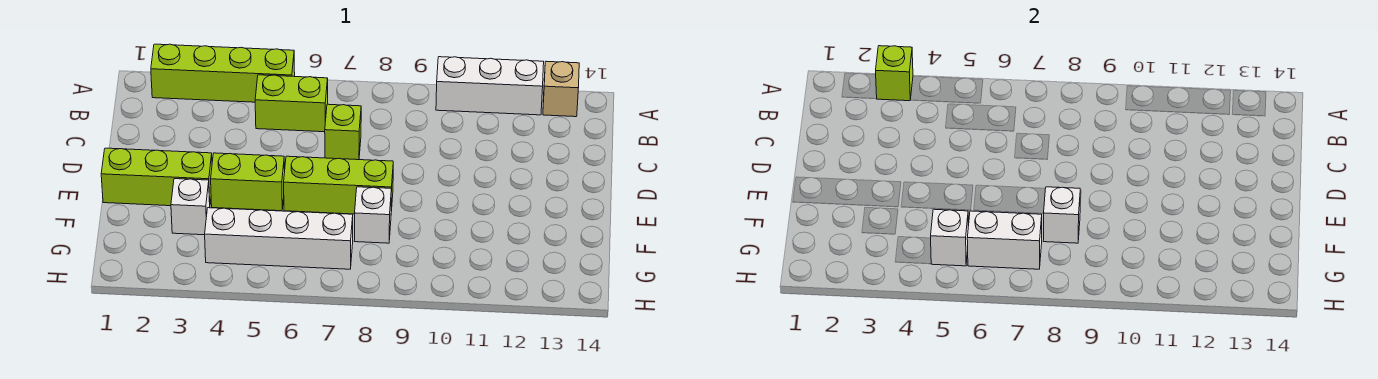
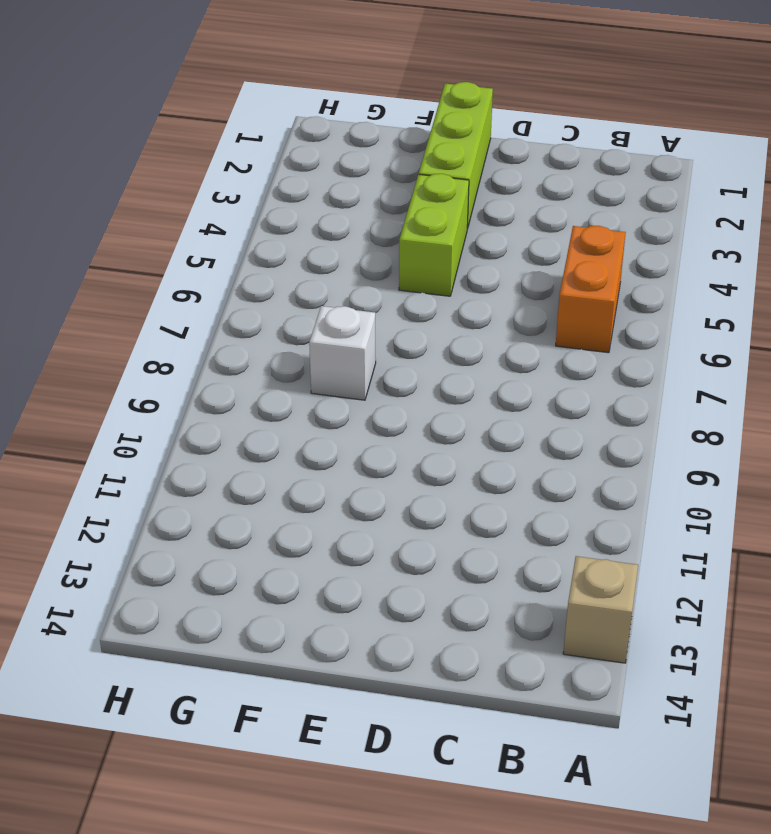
orange brick B5:B6 level 1 -> lime brick B5:B6 level 1
none -> lime brick A2:A5 level 1
none -> white brick A10:A12 level 1
none -> lime brick C7 level 1

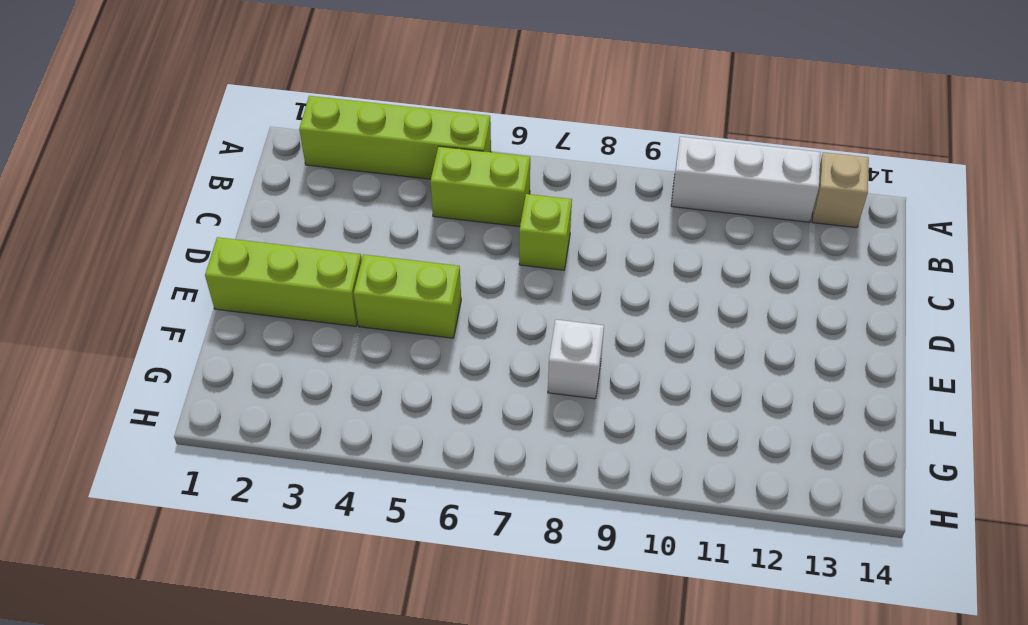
none -> lime brick E6:E8 level 1
none -> white brick F3 level 1
none -> white brick G4:G7 level 1

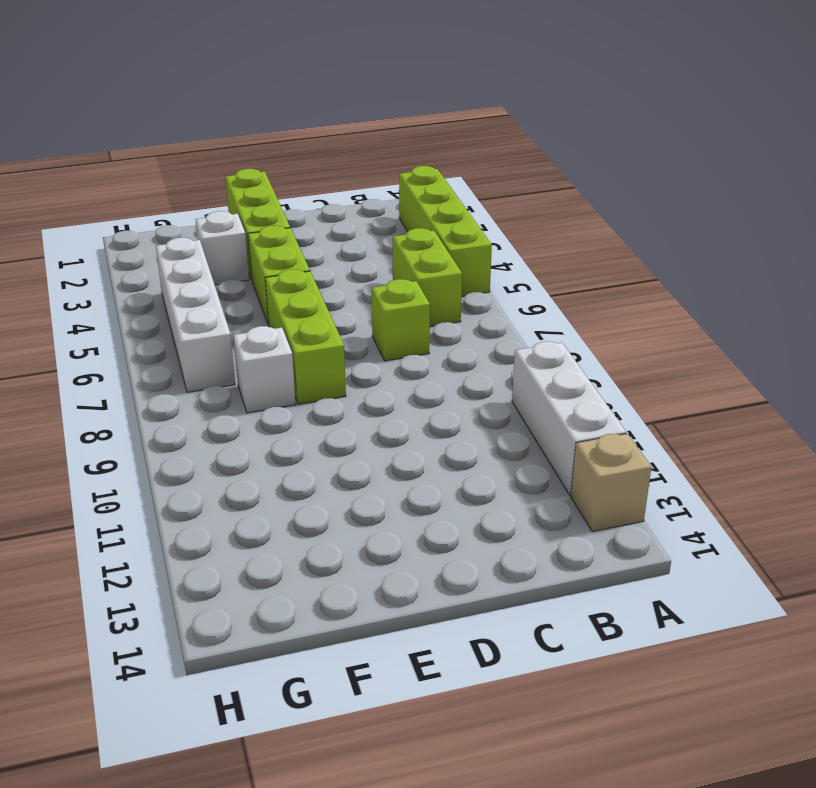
none -> lime brick A3 level 2
none -> white brick F8 level 2
none -> white brick G5 level 2

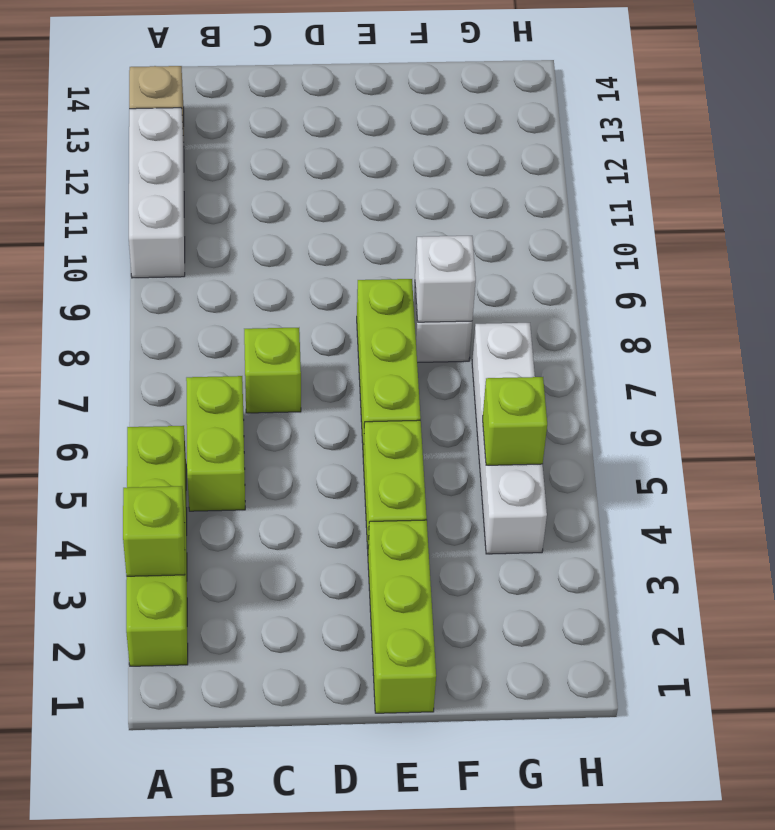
lime brick G5 level 2 -> white brick G5 level 2
none -> white brick F3 level 1
none -> white brick G6:G7 level 2

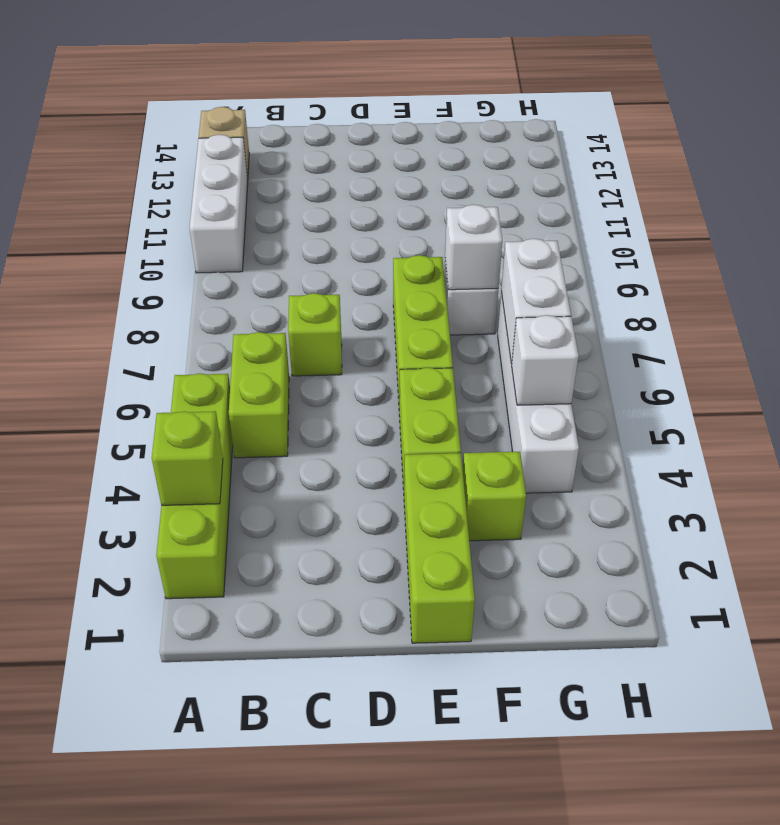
lime brick F3 level 1 -> white brick F3 level 1

